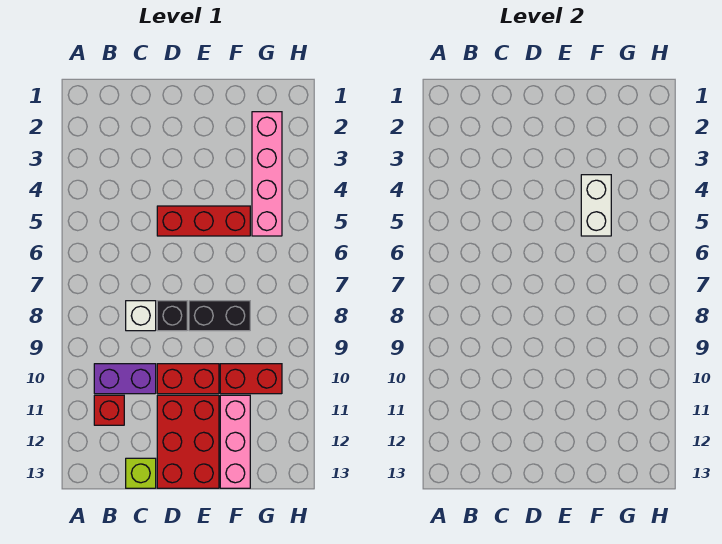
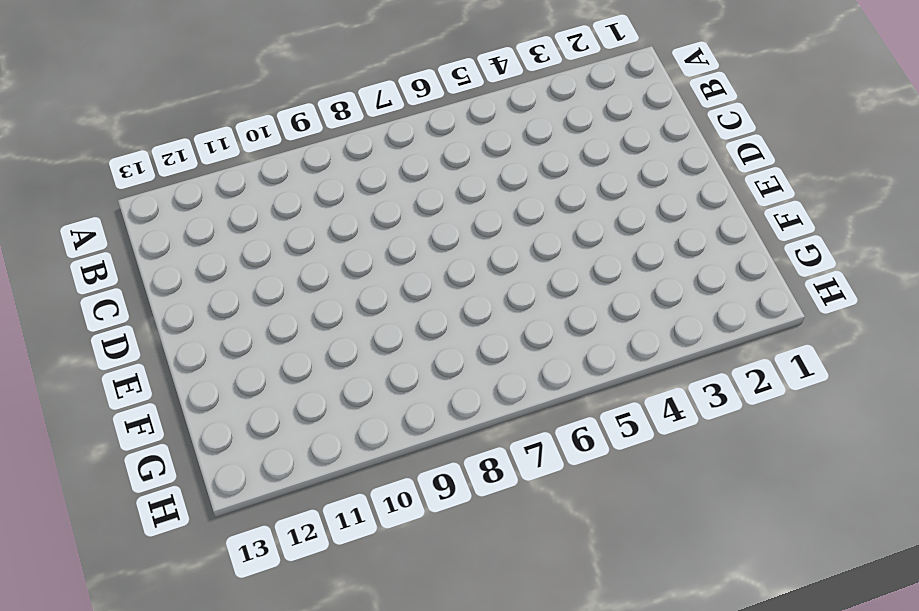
none -> purple brick B10:C10 level 1
none -> red brick B11 level 1
none -> white brick C8 level 1

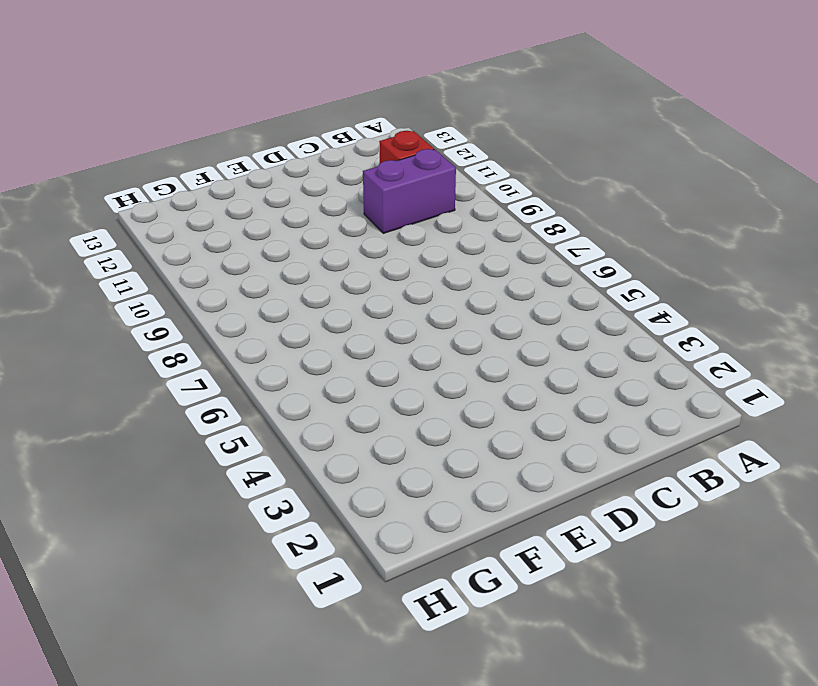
none -> white brick C8 level 1
none -> lime brick C13 level 1
none -> red brick D5:F5 level 1

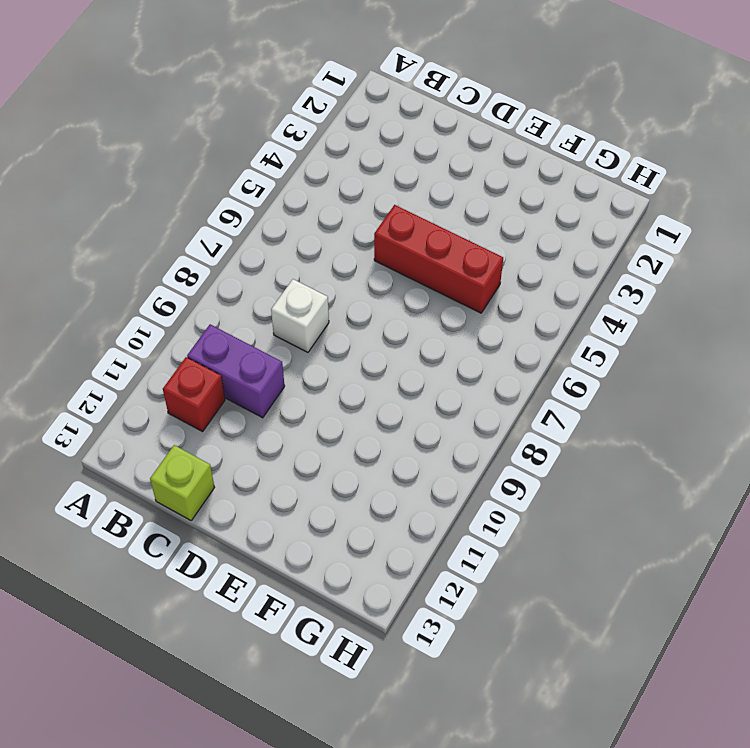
none -> black brick D8 level 1
none -> red brick D10:E10 level 1
none -> red brick D11:E13 level 1

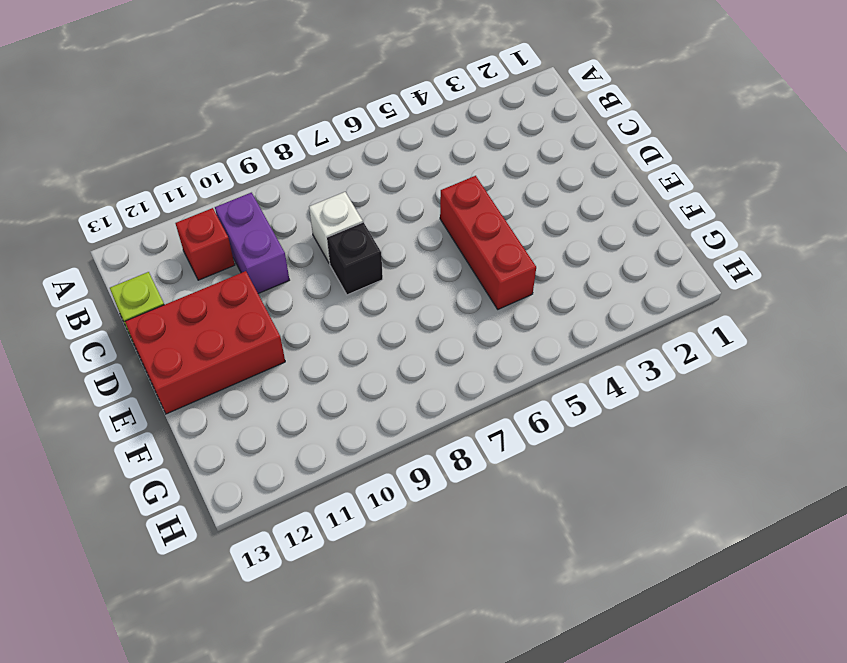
none -> red brick D10:E10 level 1
none -> black brick E8:F8 level 1
none -> red brick F10:G10 level 1

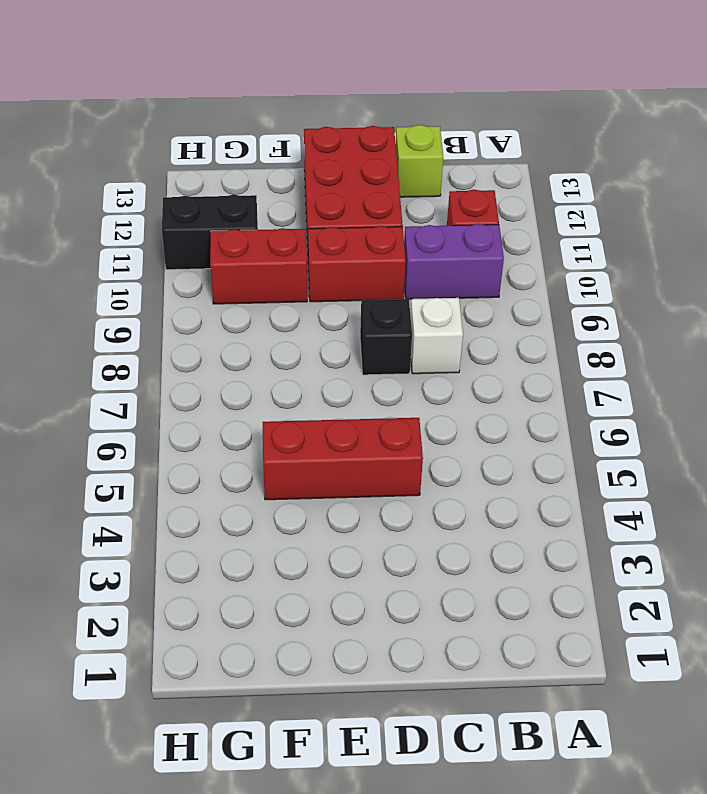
black brick G11:H11 level 1 -> black brick E8:F8 level 1
none -> pink brick F11:F13 level 1
none -> pink brick G2:G5 level 1
none -> white brick F4:F5 level 2

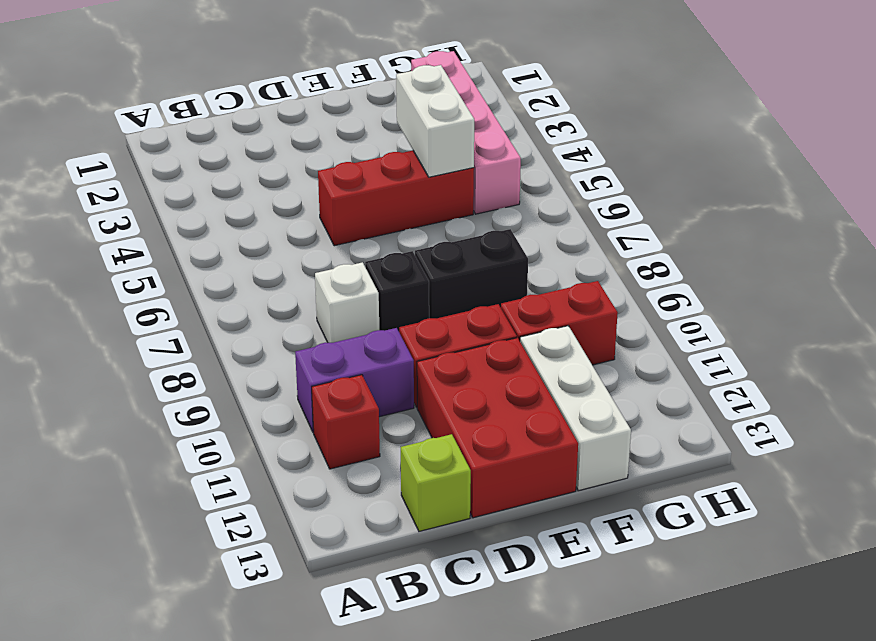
white brick F11:F13 level 1 -> pink brick F11:F13 level 1

